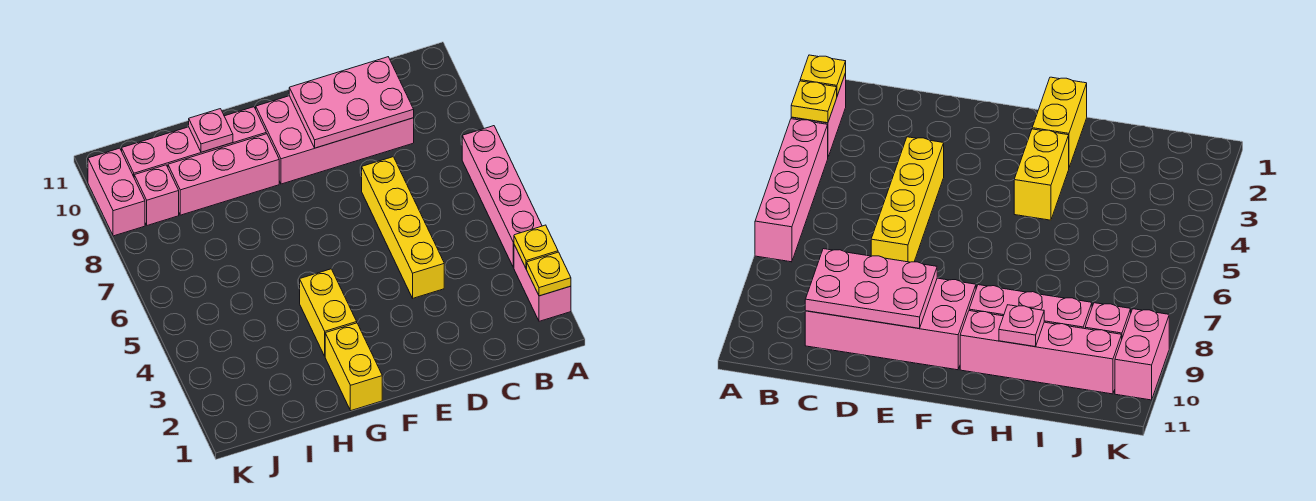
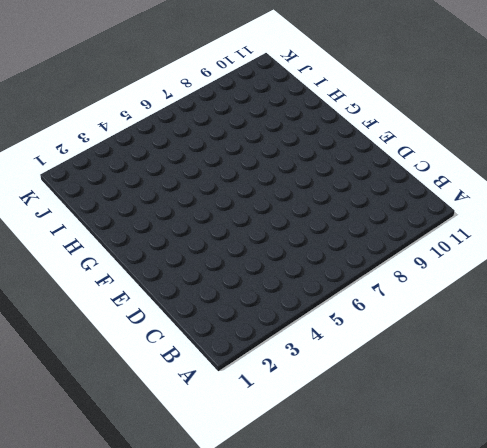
none -> pink brick A2:A3 level 1
none -> pink brick A4:A7 level 1
none -> pink brick C9:F10 level 1

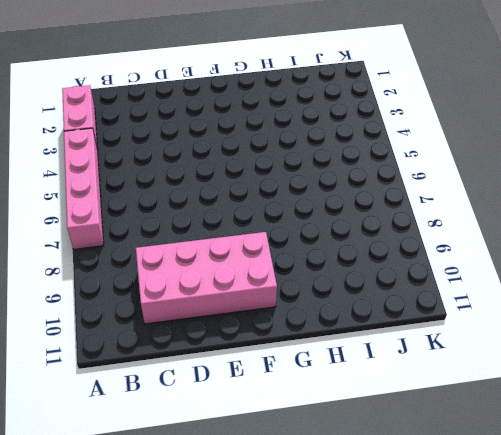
none -> yellow brick D4:D7 level 1
none -> yellow brick G1:G2 level 1
none -> yellow brick G3:G4 level 1

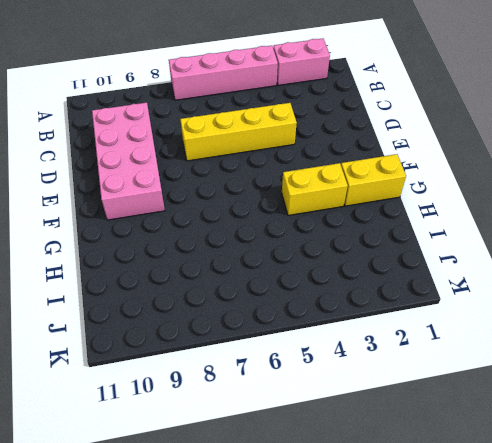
none -> pink brick G9:I9 level 1
none -> pink brick G10:J10 level 1
none -> pink brick J9 level 1

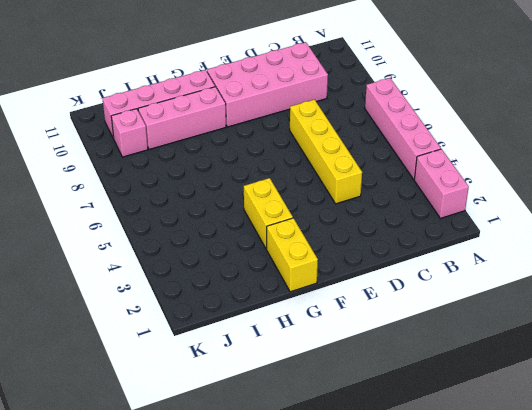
none -> pink brick K9:K10 level 1
none -> yellow plate A2 level 2
none -> yellow plate A3 level 2

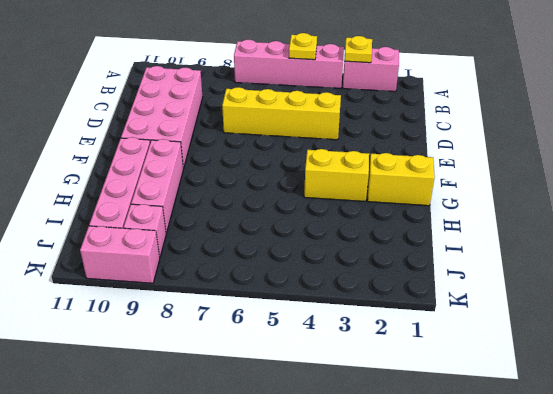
yellow plate A5 level 2 -> yellow plate A2 level 2
none -> pink plate C9:E10 level 2
none -> pink plate H10 level 2

